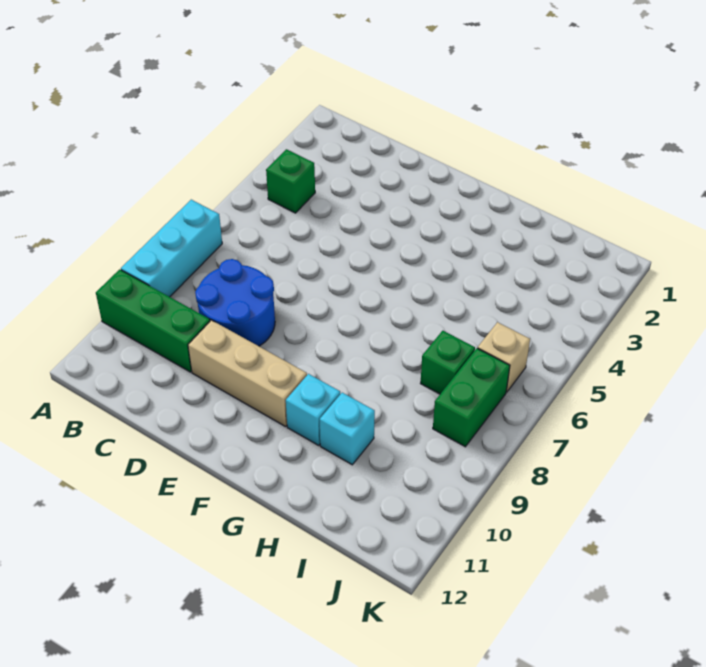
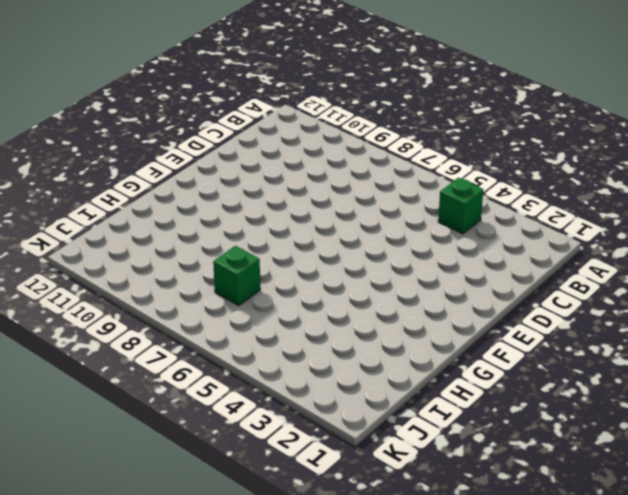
none -> cyan brick A7:A9 level 1
none -> green brick A10:C10 level 1

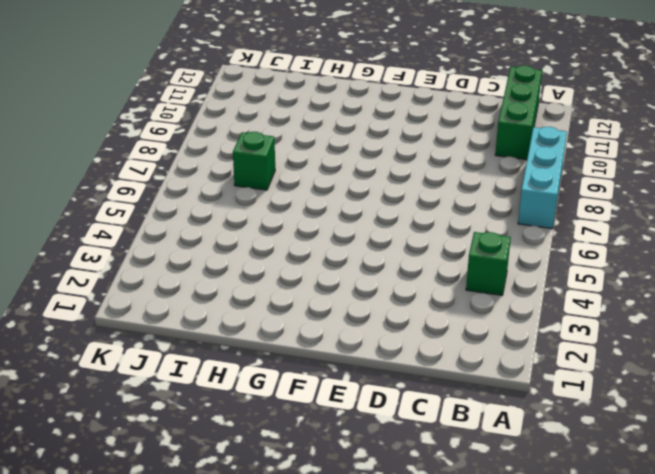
green brick B10:B12 level 1 -> green brick A10:C10 level 1
none -> blue round brick C8:D9 level 1
none -> tan brick D10:F10 level 1

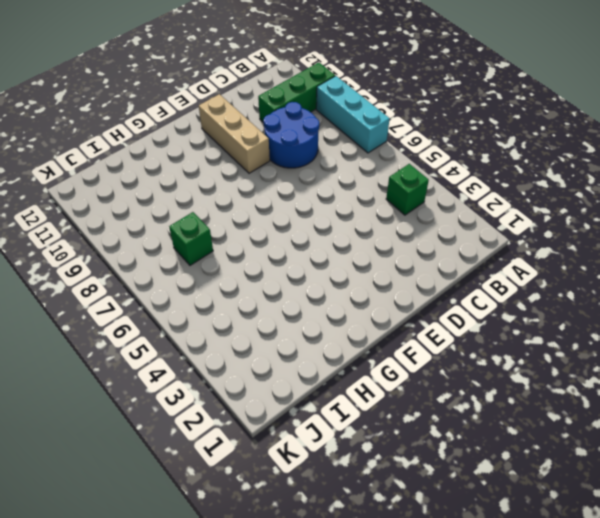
tan brick E9:E11 level 1 -> tan brick D10:F10 level 1
none -> cyan brick G10 level 1
none -> cyan brick H10 level 1

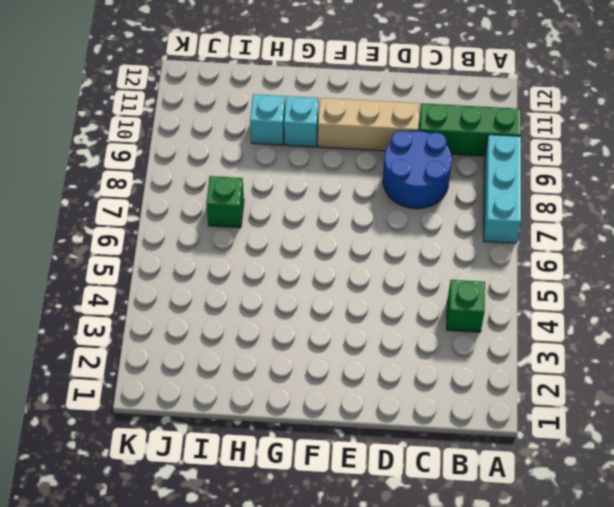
none -> tan brick J6 level 1
none -> green brick J7:J8 level 1

